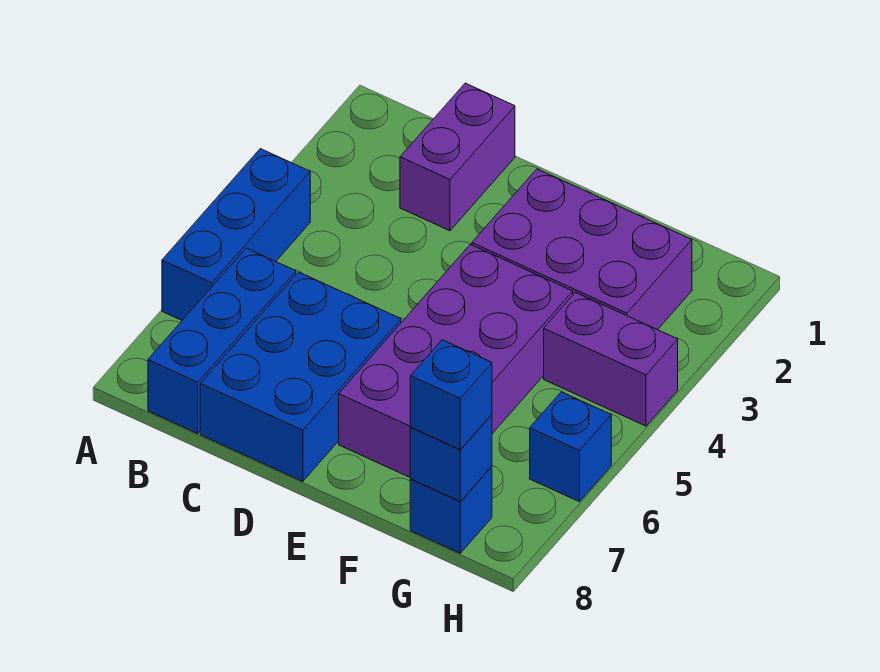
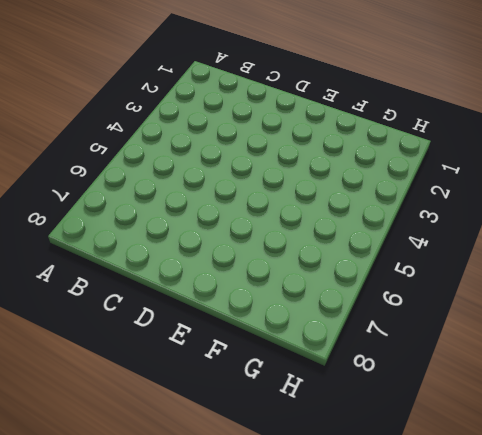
none -> blue brick A4:A6 level 1
none -> blue brick B6:B8 level 1

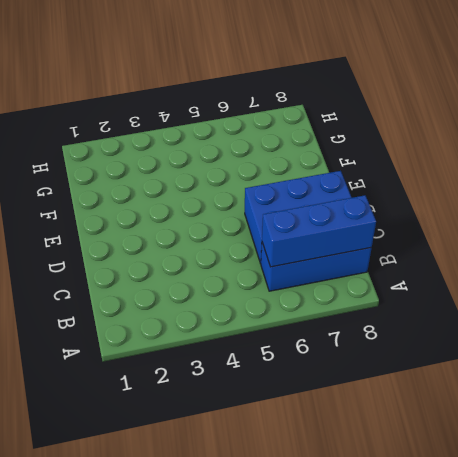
blue brick B6:B8 level 2 -> blue brick A4:A6 level 1
none -> purple brick C1:C2 level 1
none -> purple brick E2:G3 level 1

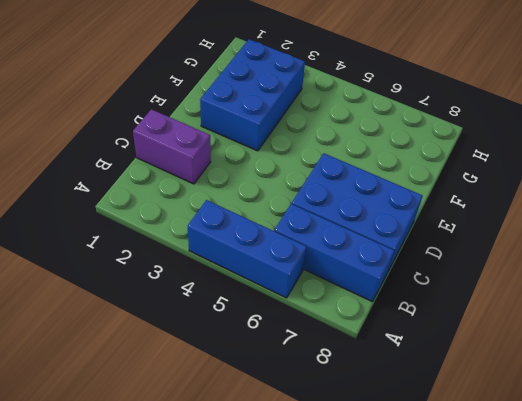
blue brick E2:G3 level 1 -> purple brick E2:G3 level 1
none -> purple brick E4:F7 level 1
none -> purple brick G4:H4 level 1

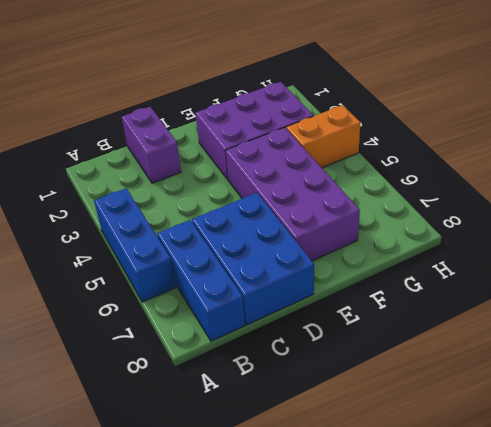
orange brick G4:H4 level 1 -> purple brick G4:H4 level 1
none -> blue brick G8 level 1
none -> blue brick H6 level 1

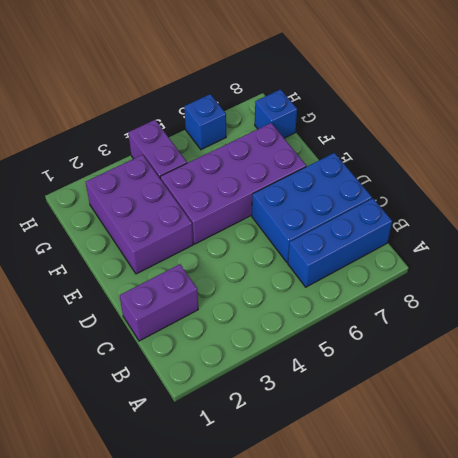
none -> blue brick A4:A6 level 1
none -> blue brick G8 level 2

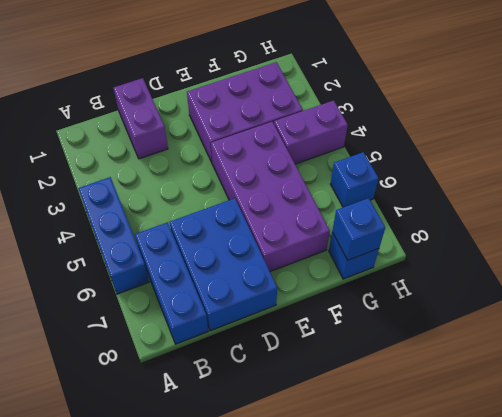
none -> blue brick G8 level 3

